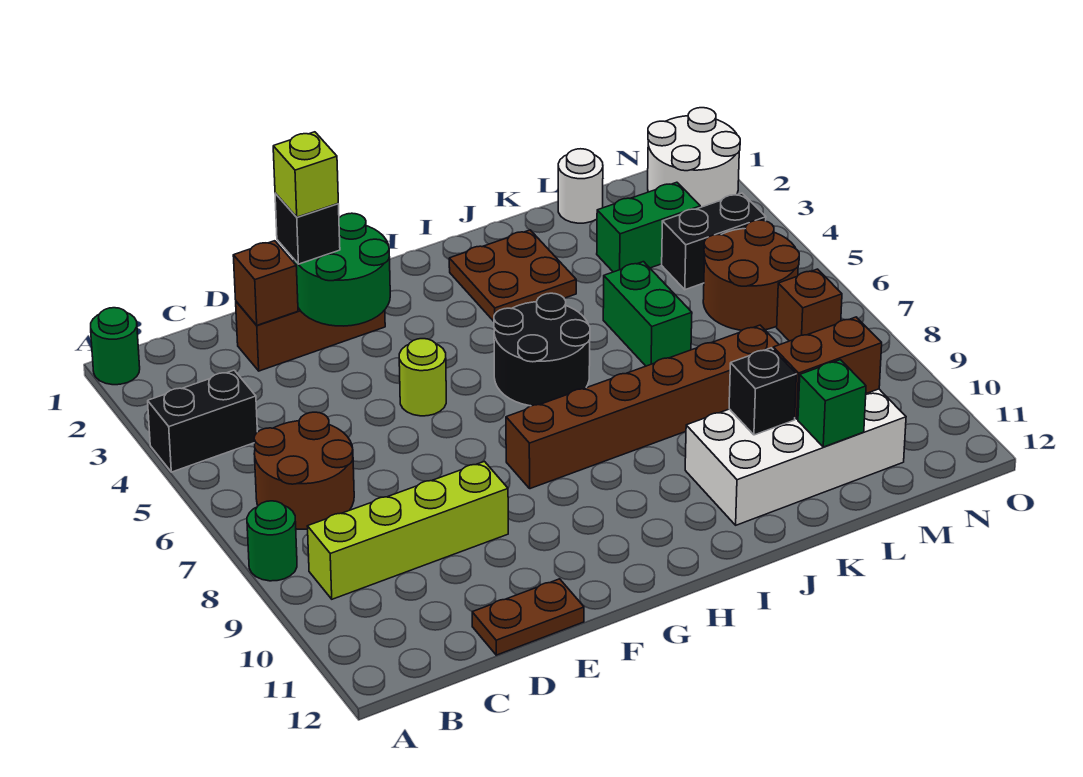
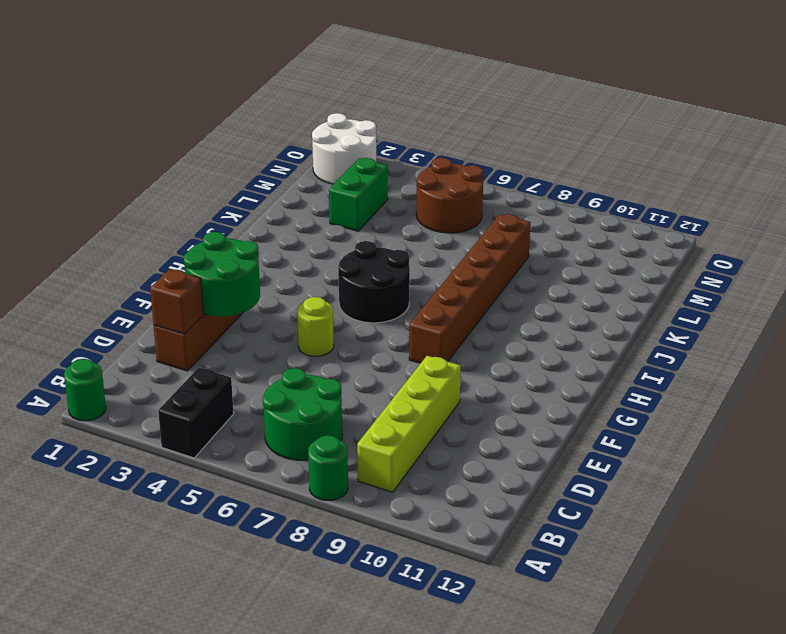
green round brick B6:C7 level 1 -> brown round brick B6:C7 level 1
none -> brown plate D12:E12 level 1
none -> brown plate I2:J3 level 1
none -> white brick J10:M11 level 1

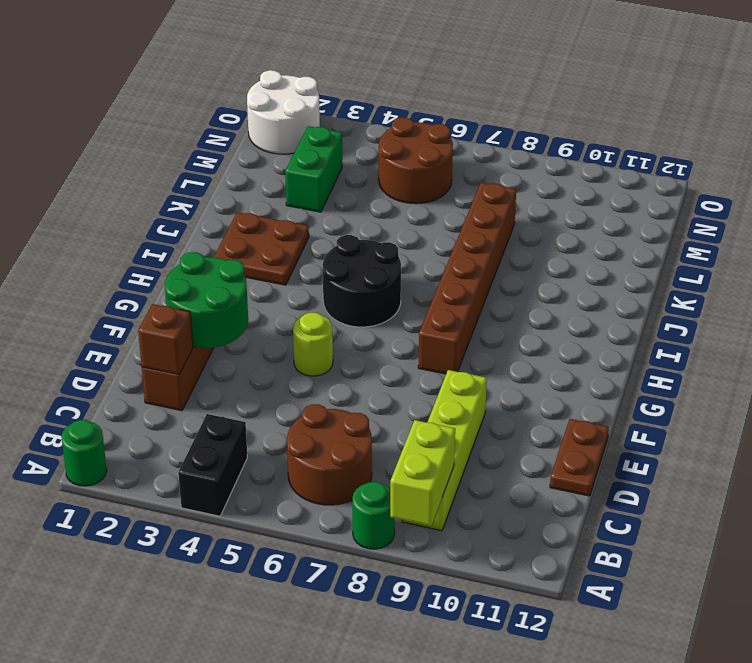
lime brick A9:B9 level 2 -> none
none -> white brick J10:M11 level 1
none -> green brick K5:K6 level 1
none -> white round brick L1 level 1

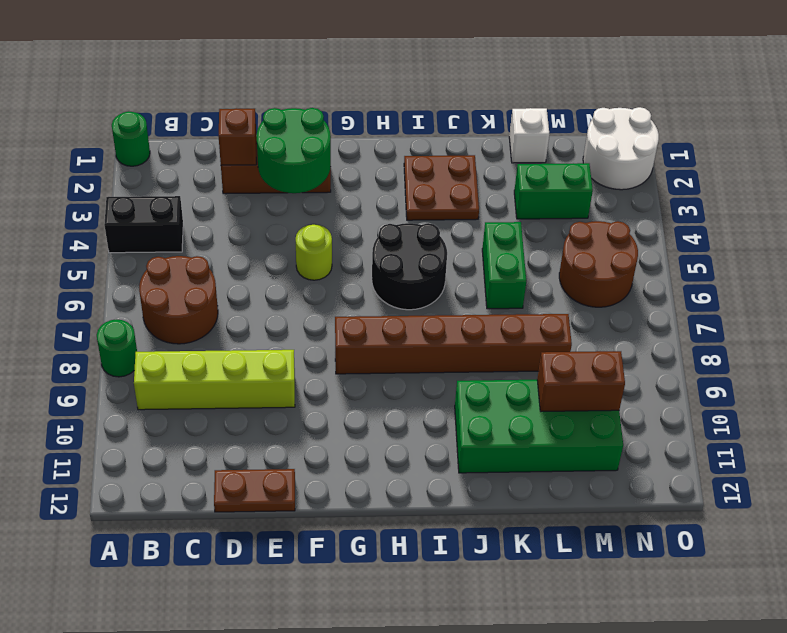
green brick J10:M11 level 1 -> white brick J10:M11 level 1
white brick L1 level 1 -> white round brick L1 level 1
none -> black brick M4:N4 level 1
none -> brown brick N7 level 1
none -> black brick K10 level 2

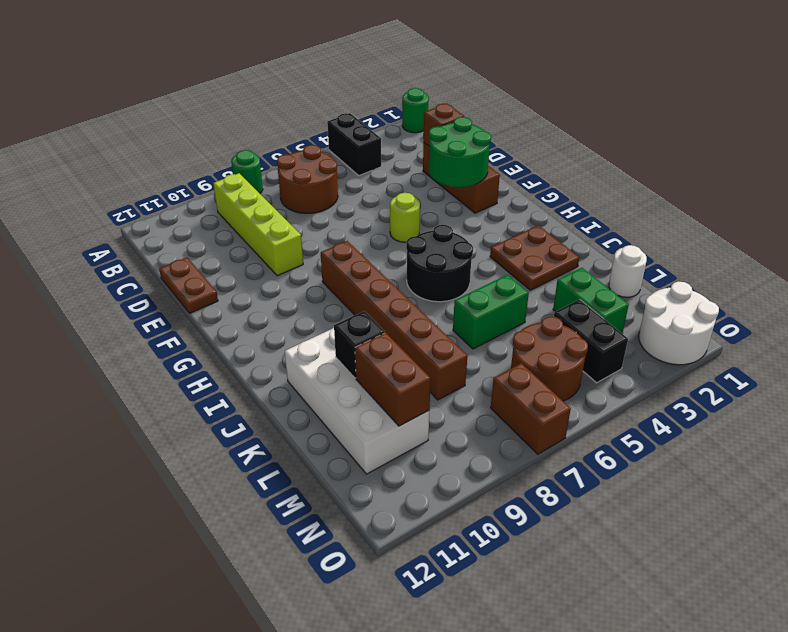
brown brick N7:O7 level 1 -> brown brick N7 level 1
none -> green brick L11 level 2
none -> black brick E2 level 3
none -> lime brick E2 level 4

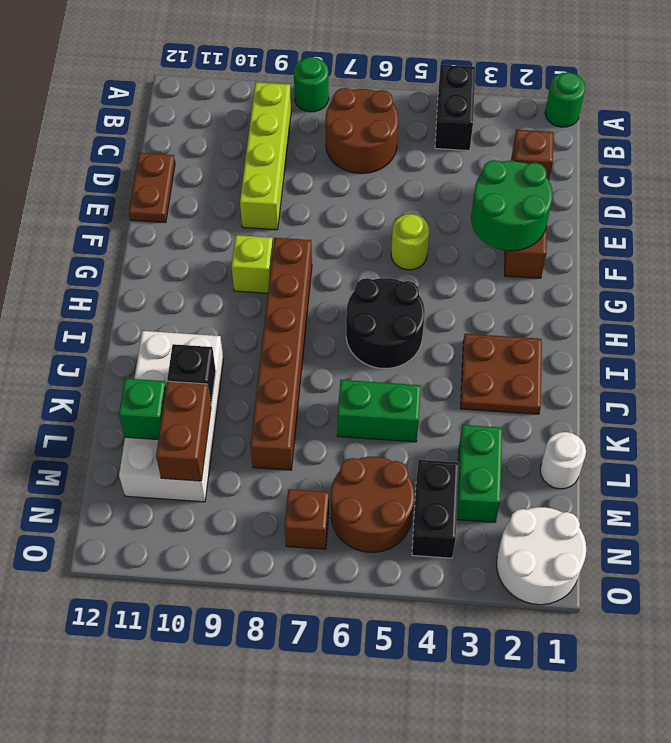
lime brick G9 level 1 -> lime brick E2 level 4
none -> black brick E2 level 3

